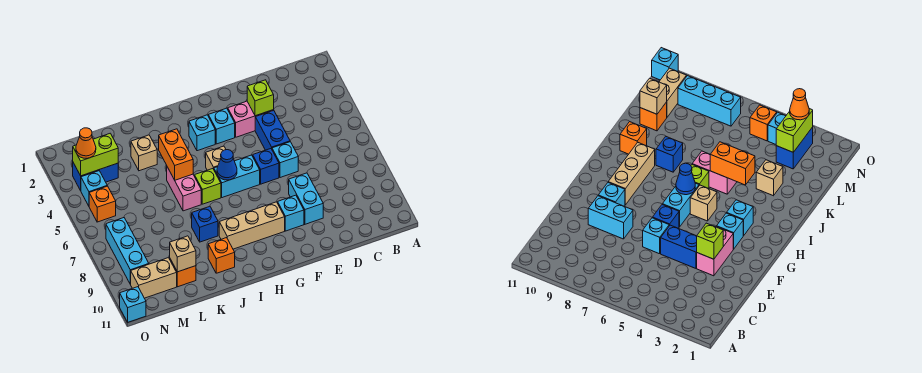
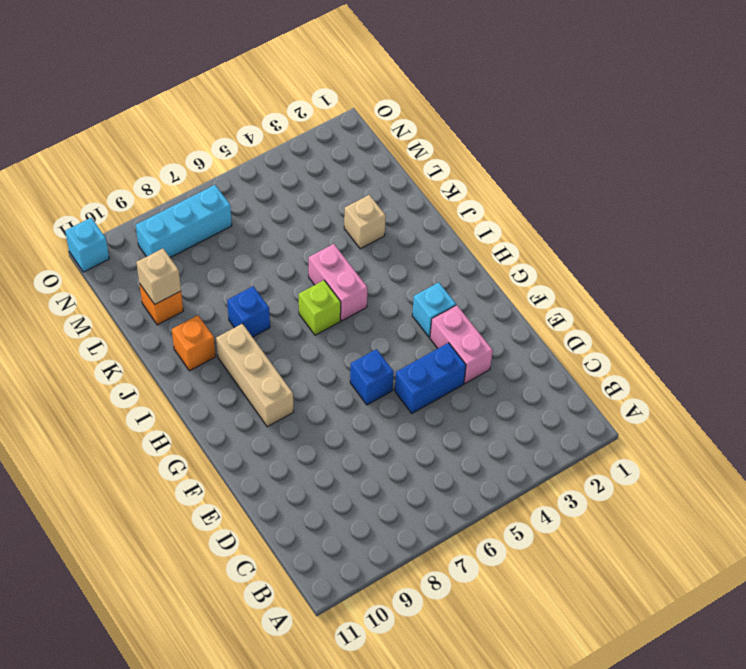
pink brick I5:J5 level 1 -> pink brick J5:J6 level 1
none -> cyan brick E6 level 1
none -> cyan brick E8:E9 level 1
none -> cyan brick F9 level 1

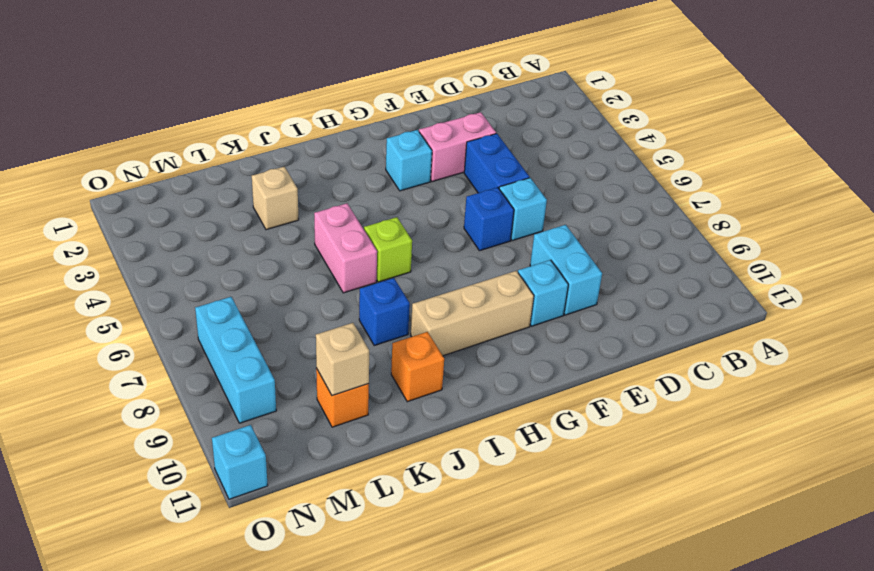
none -> cyan brick G6:H6 level 1
none -> cyan brick H3 level 1
none -> tan brick H5 level 1

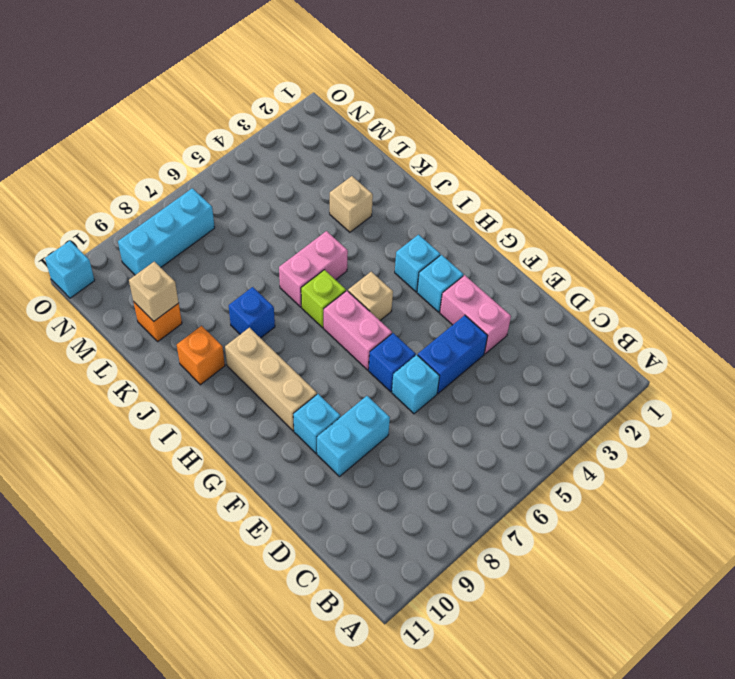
pink brick G6:H6 level 1 -> cyan brick G6:H6 level 1
none -> blue brick M3:N3 level 1
none -> tan brick M10:N10 level 1
none -> cyan brick N4 level 1

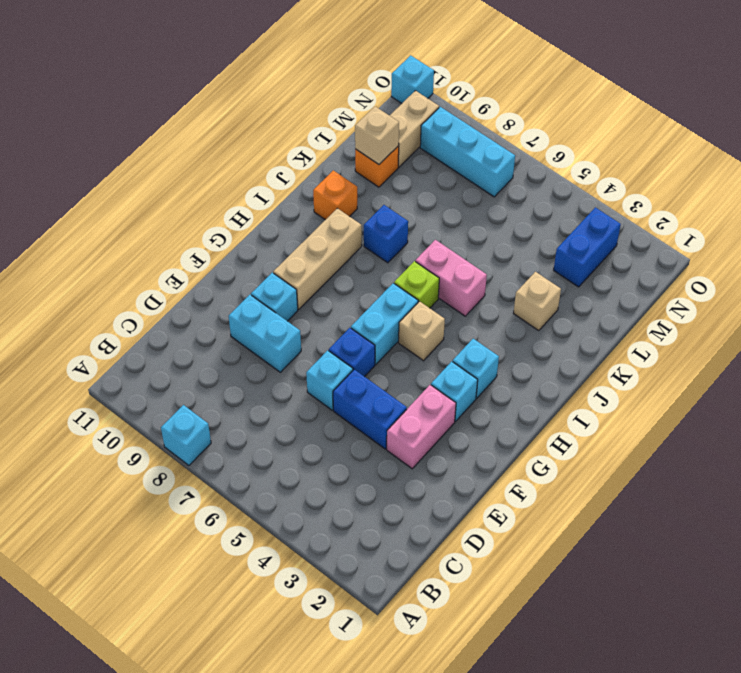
cyan brick A8 level 1 -> cyan brick N4 level 1
none -> orange brick N5 level 1
none -> lime brick E3 level 2
none -> blue cone H6 level 2

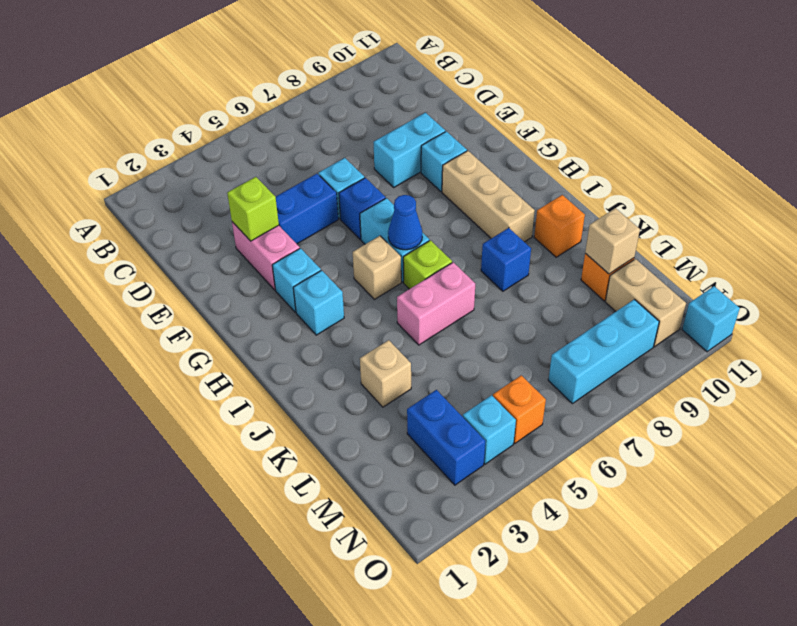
none -> orange brick J4:J5 level 2
none -> lime brick M3:N3 level 2
none -> orange cone N3 level 3

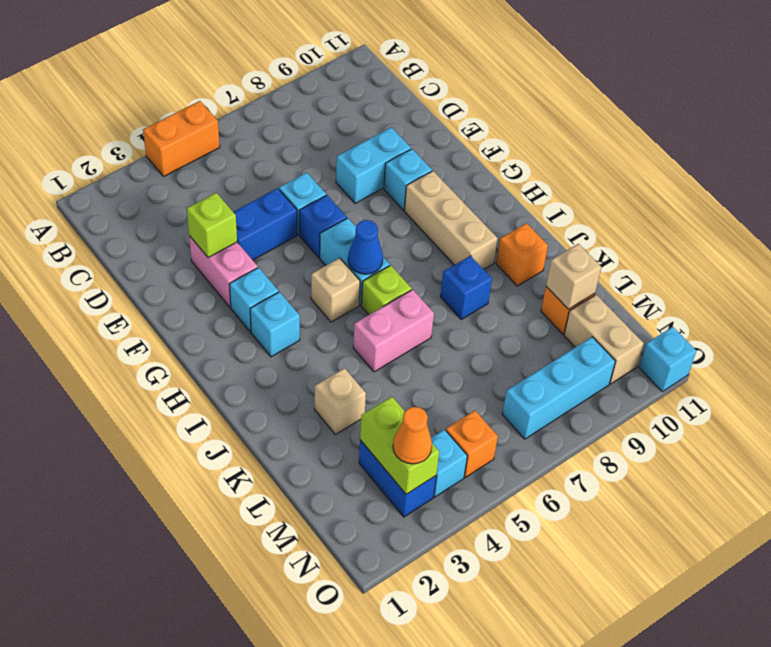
orange brick A4:A5 level 1 -> orange brick J4:J5 level 2

